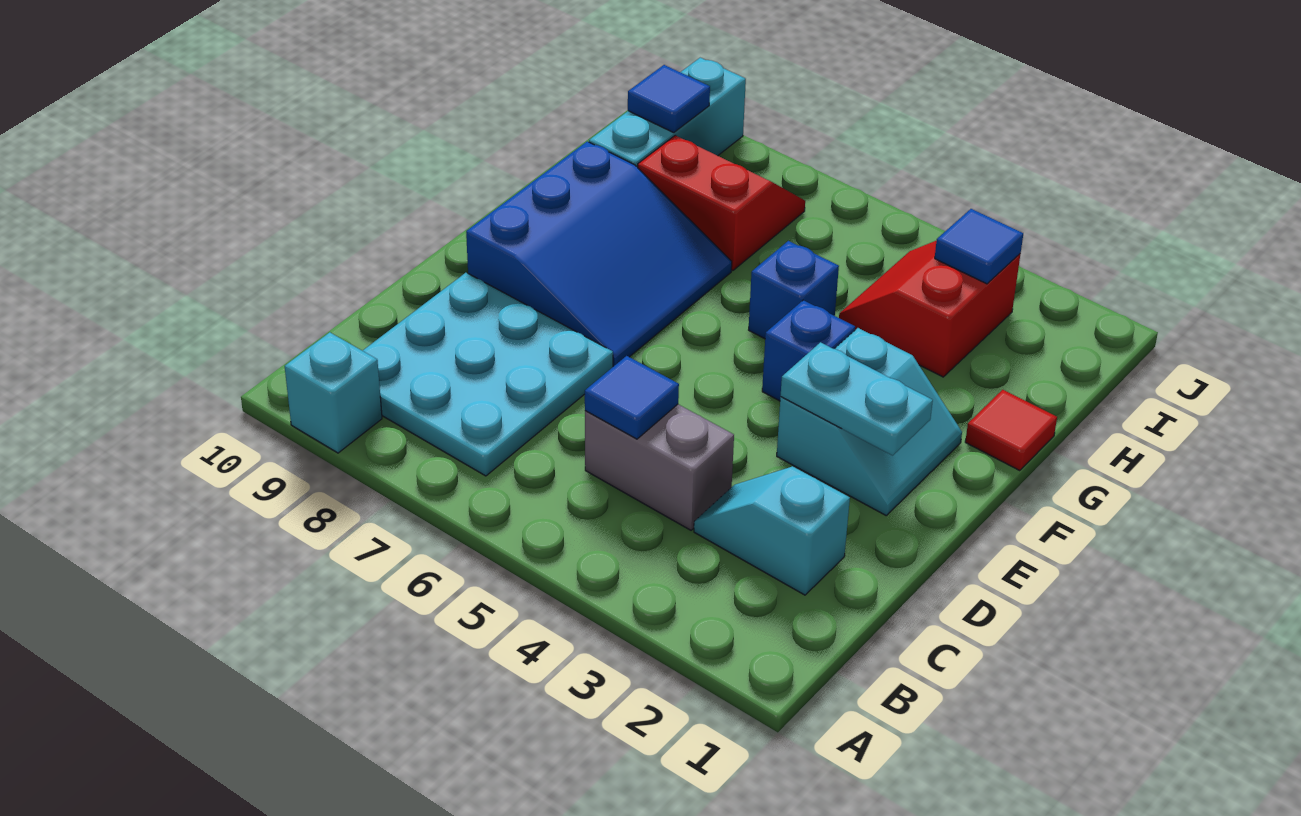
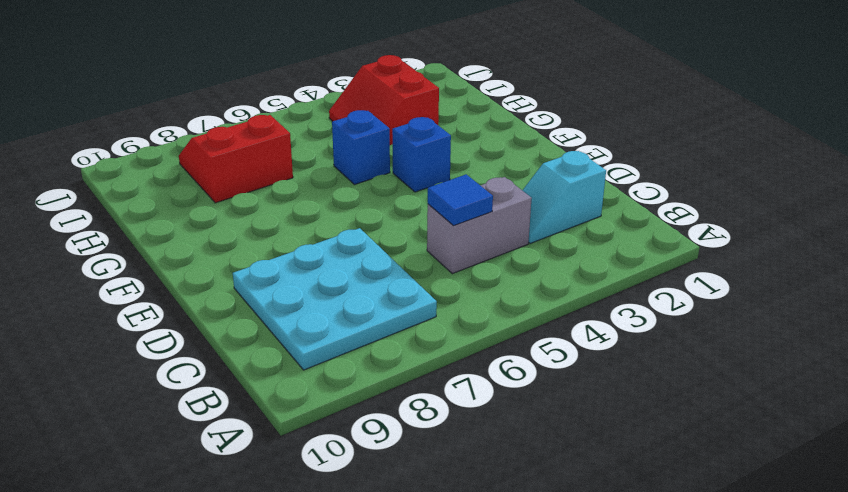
none -> cyan brick A9 level 1
none -> cyan slope E2:F3 level 1 top 3
none -> blue slope E7:G9 level 1 top 9

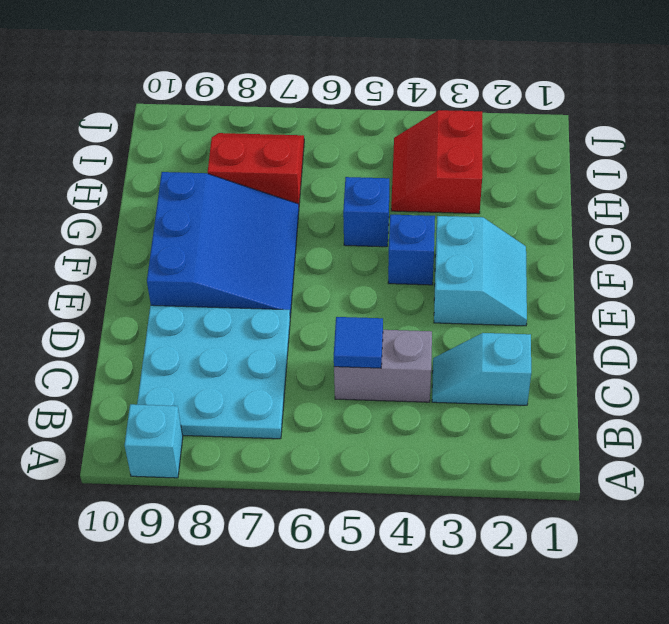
none -> red tile G1 level 1
none -> cyan brick H9:J9 level 1
none -> cyan plate E2:E3 level 2

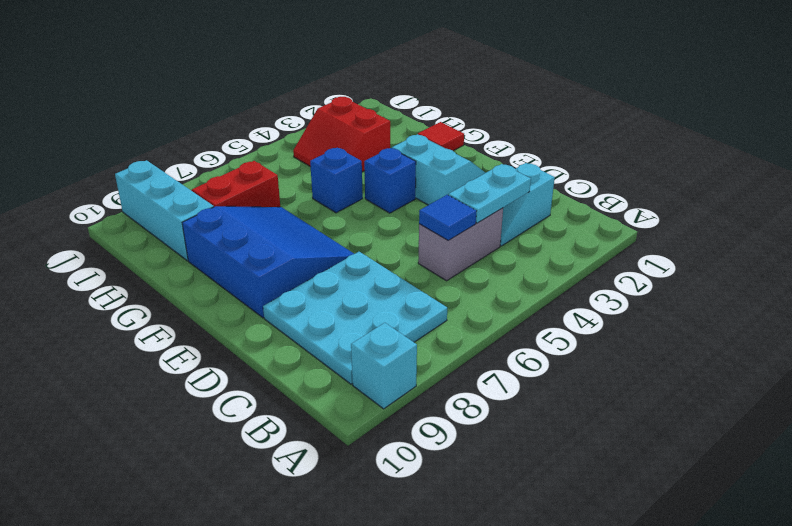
cyan plate C3:C4 level 2 -> cyan plate E2:E3 level 2
none -> blue tile I3 level 2
none -> blue tile I9 level 2

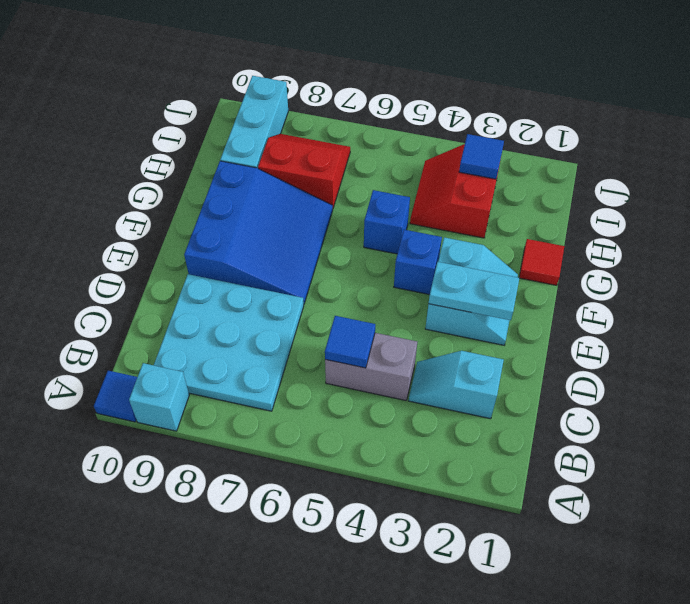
blue tile A10 level 1 -> blue tile I9 level 2

